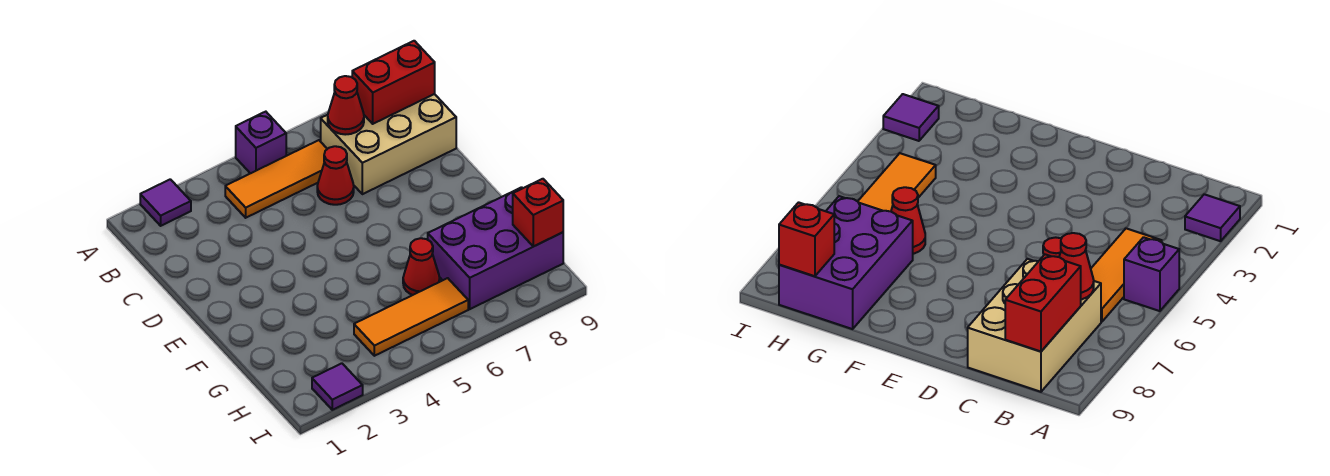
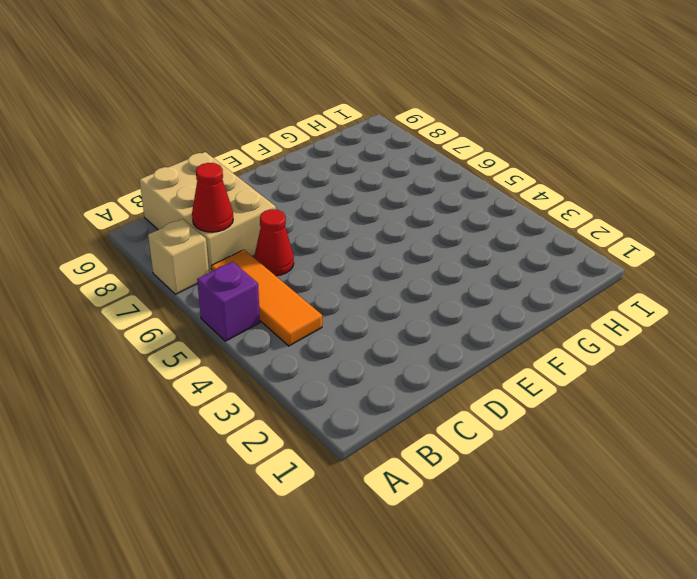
tan brick A7 level 1 -> none
none -> purple tile A2 level 1
none -> red cone G6 level 1
none -> purple brick G7:H9 level 1

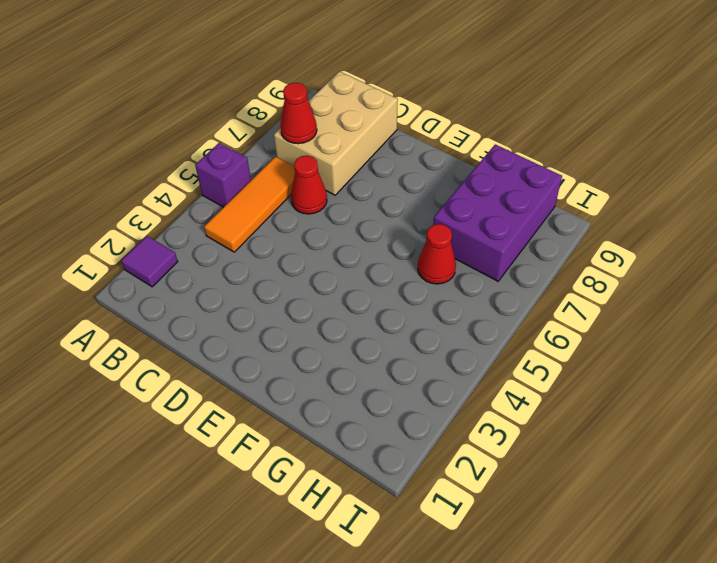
none -> orange tile H4:H6 level 1
none -> purple tile I2 level 1
none -> red brick B8:B9 level 2

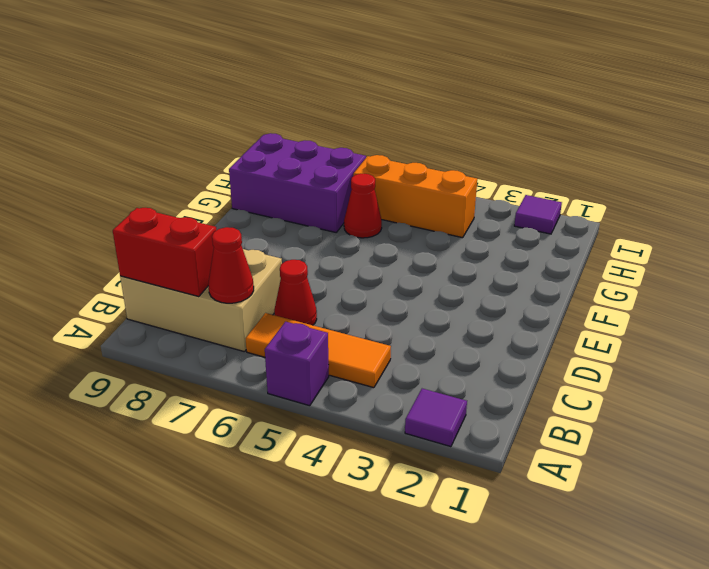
orange brick H4:H6 level 1 -> orange tile H4:H6 level 1
none -> red brick H9 level 2

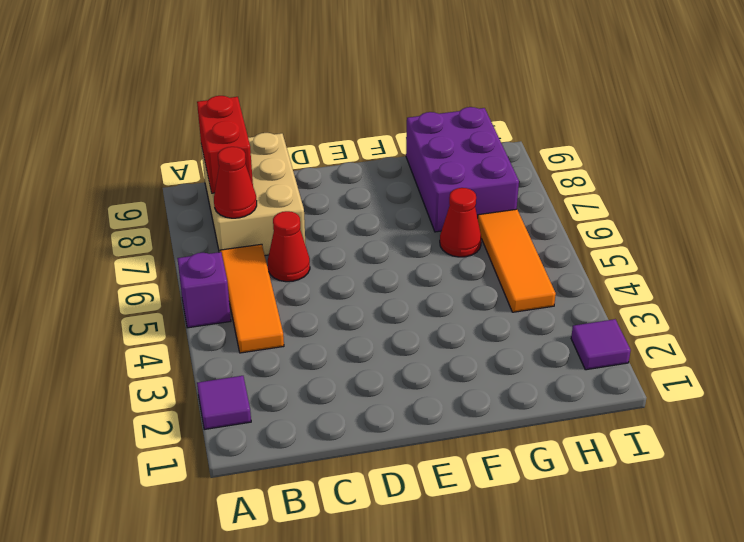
none -> red brick H9 level 2

